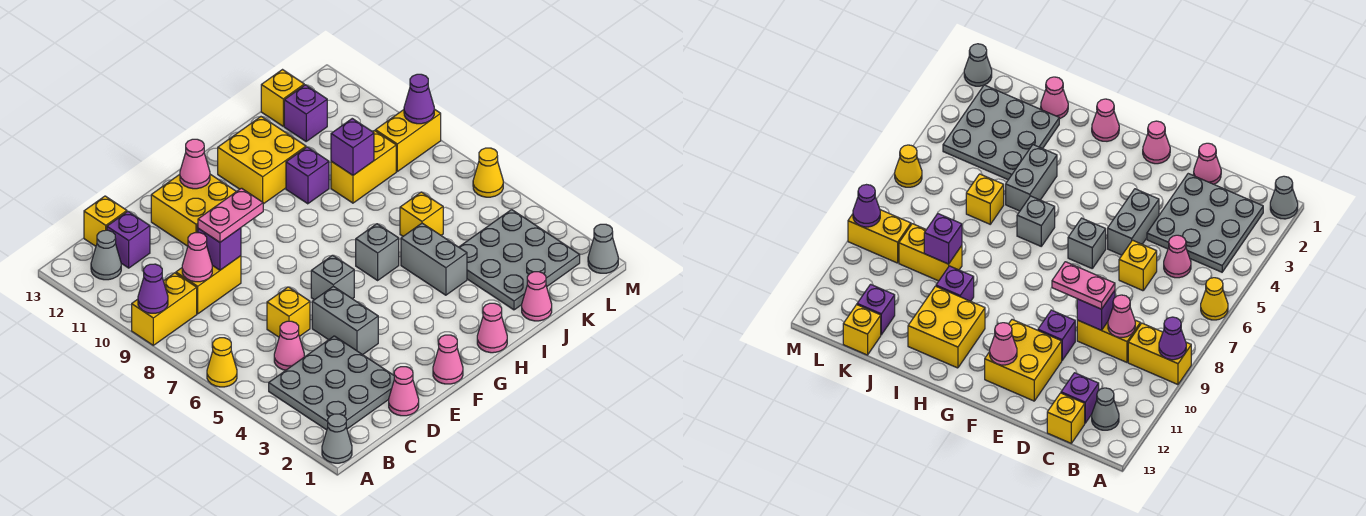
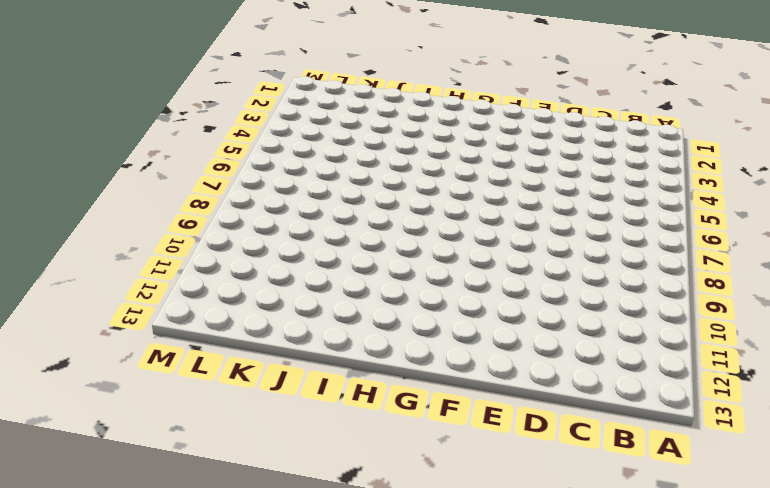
none -> grey cone A1 level 1
none -> yellow cone A6 level 1
none -> yellow brick A9:B9 level 1
none -> grey plate B2:D4 level 1

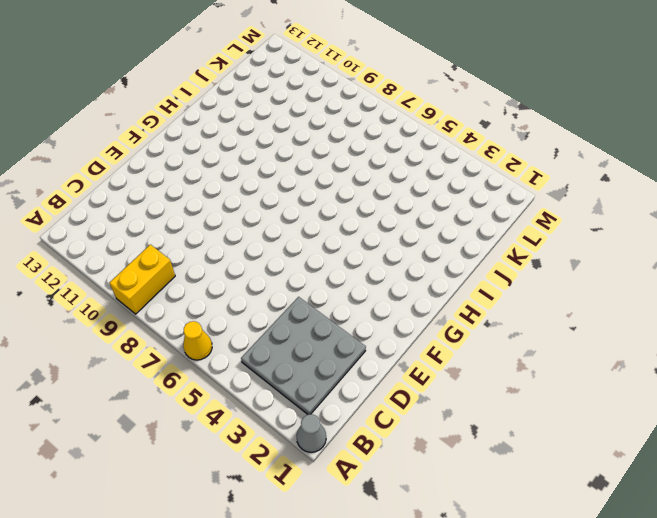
none -> grey cone B12 level 1
none -> pink cone C5 level 1
none -> yellow brick C9:D9 level 1
none -> purple brick C12 level 1

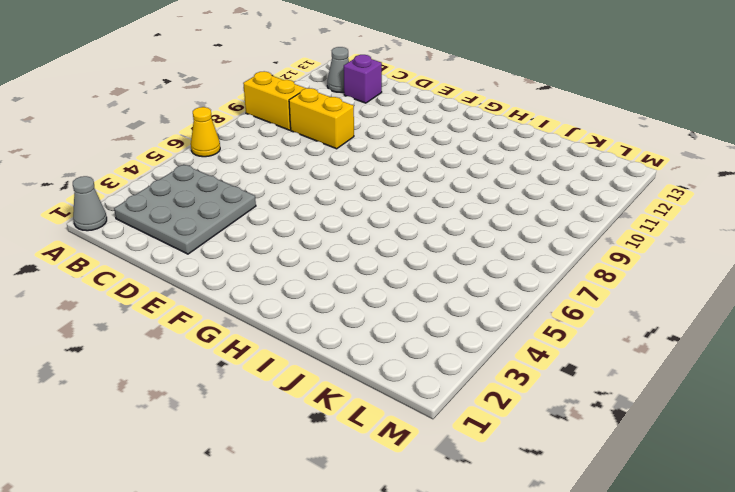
none -> pink cone C5 level 1
none -> yellow brick C13 level 1
none -> pink cone D1 level 1
none -> yellow brick D6 level 1

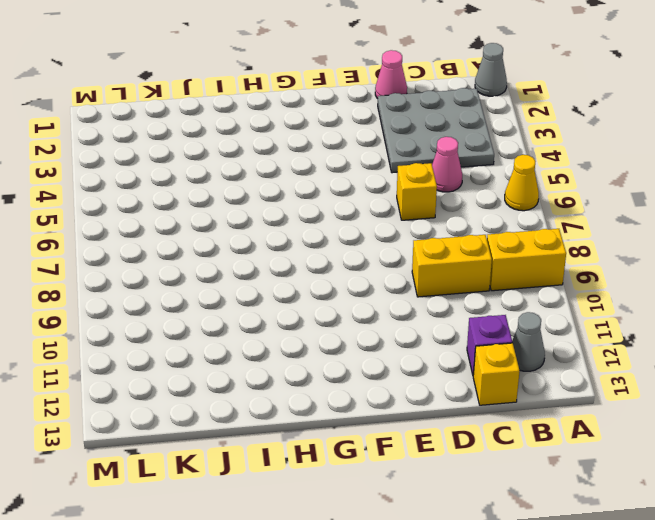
none -> grey brick E4:E5 level 1
none -> purple brick E10 level 1
none -> yellow brick E11:F12 level 1
none -> pink cone F1 level 1

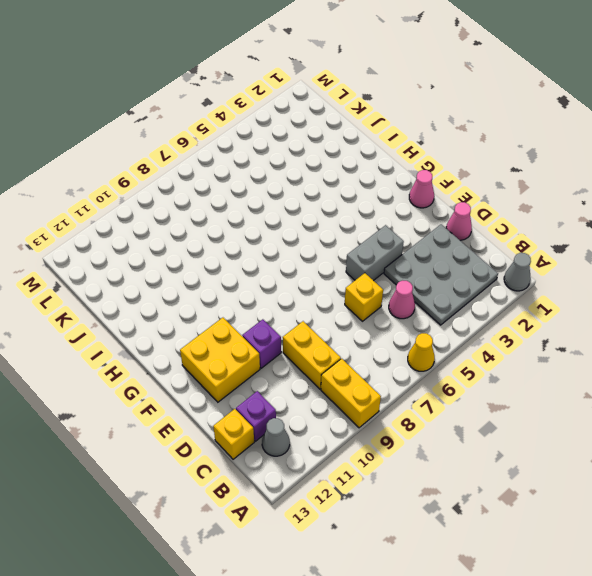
none -> grey brick F6 level 1
none -> pink cone H1 level 1
none -> grey brick H6 level 1
none -> yellow brick H11:I12 level 1

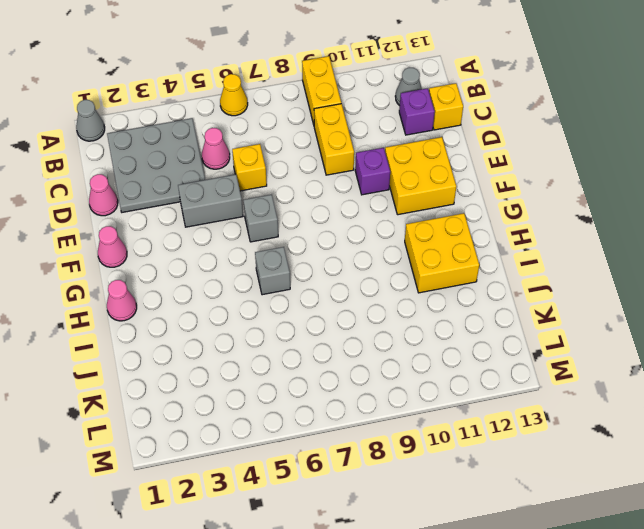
none -> grey brick I4:I5 level 1
none -> purple brick I10 level 1
none -> pink cone J1 level 1
none -> grey plate J2:L4 level 1

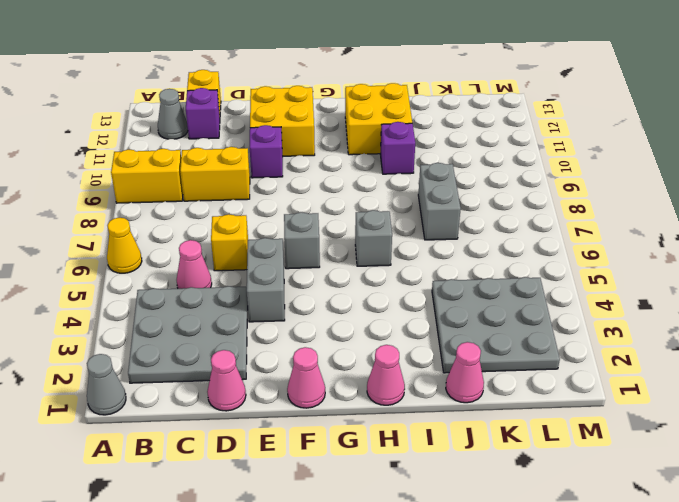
grey brick J7:J8 level 1 -> grey brick I4:I5 level 1
none -> yellow brick J6 level 1
none -> yellow brick J9:K9 level 1
none -> purple brick K12 level 1
none -> yellow brick K13 level 1

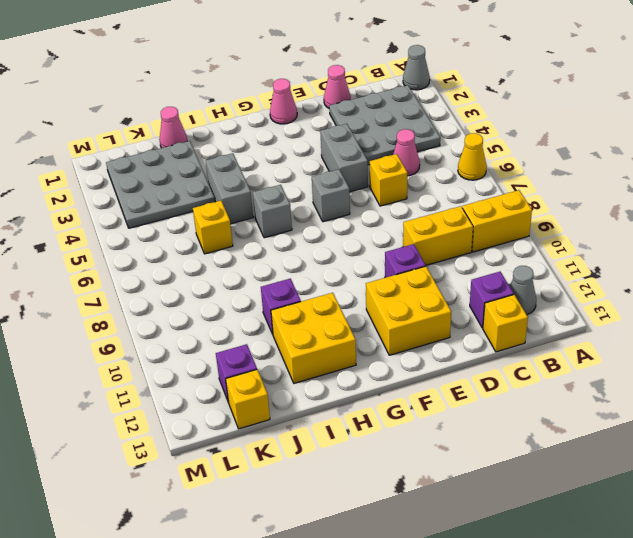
none -> pink cone H1 level 1
none -> yellow brick J9:K9 level 1
none -> yellow brick L9:M9 level 1
none -> grey cone M1 level 1

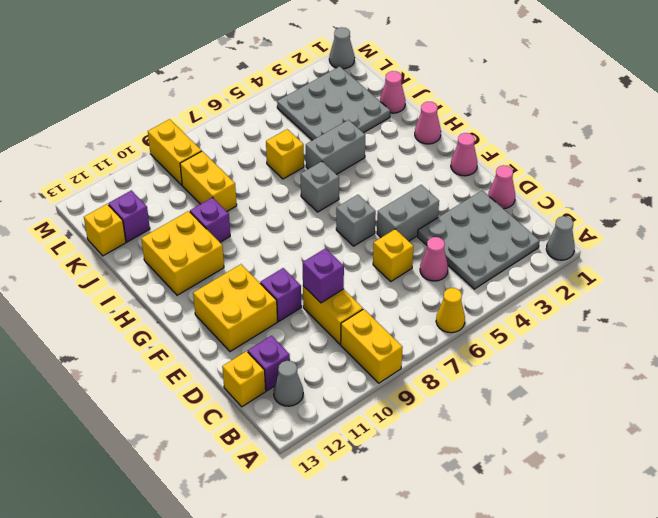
none -> yellow cone M6 level 1
none -> purple cone A9 level 2
none -> pink cone C9 level 2
none -> pink cone F12 level 2

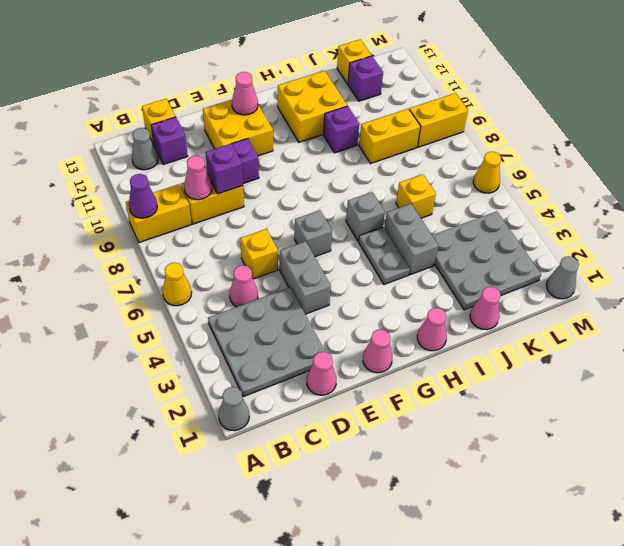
grey plate H4:H5 level 1 -> none
none -> purple brick J9 level 2
none -> purple cone M9 level 2
none -> pink plate D9:E9 level 3

